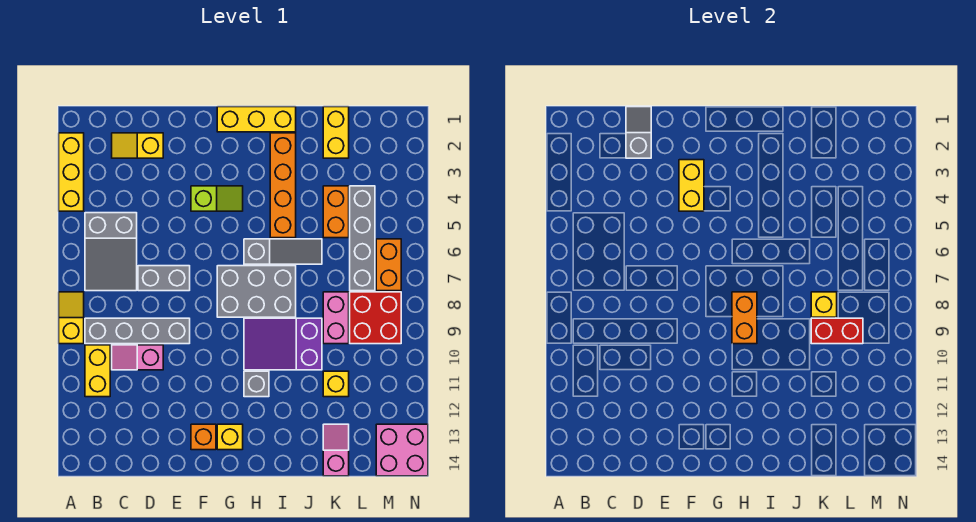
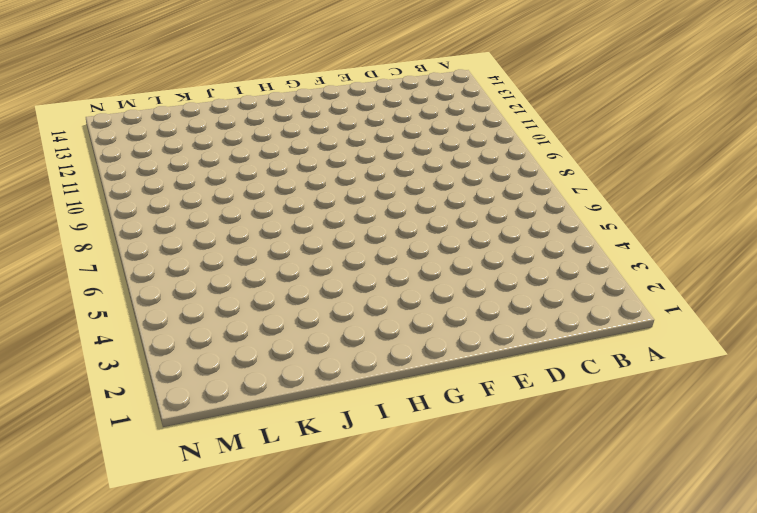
none -> yellow brick A2:A4 level 1
none -> yellow slope A8:A9 level 1 top 9
none -> grey slope B5:C7 level 1 top 5
none -> grey brick B9:E9 level 1

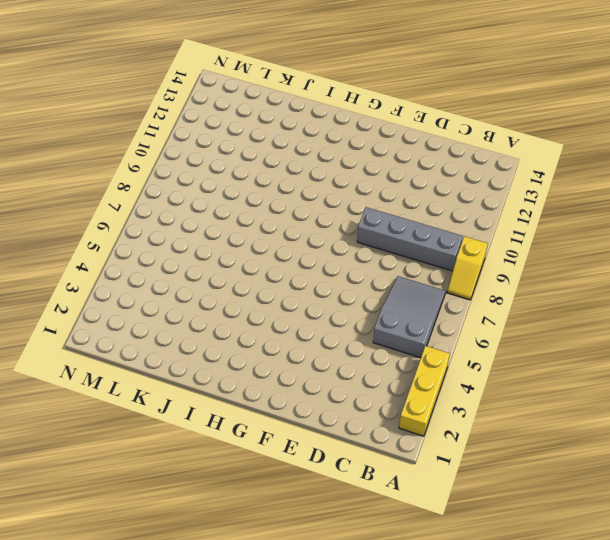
none -> yellow brick B10:B11 level 1
none -> yellow slope C2:D2 level 1 top D
none -> pink slope C10:D10 level 1 top D
none -> grey brick D7:E7 level 1

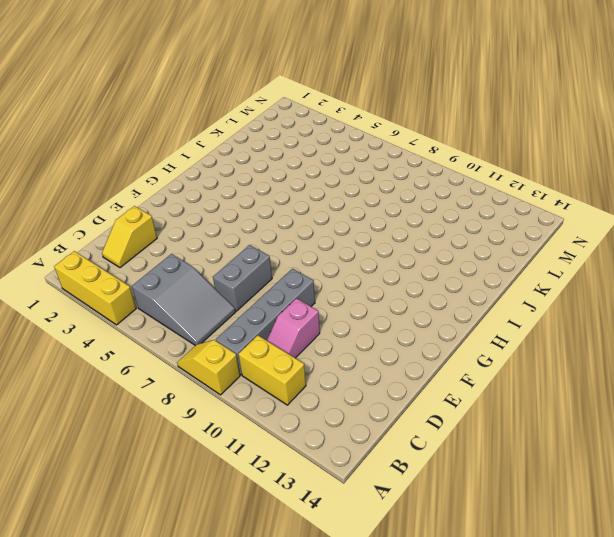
none -> lime slope F4:G4 level 1 top F
none -> orange brick F13 level 1
none -> yellow brick G1:I1 level 1
none -> grey brick G7:I8 level 1

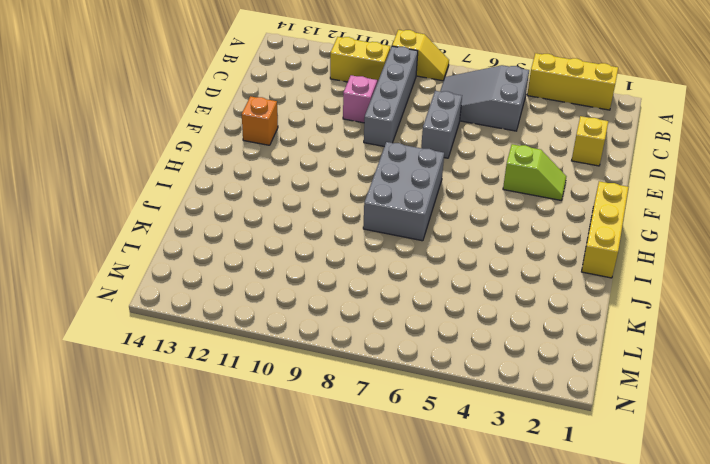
lime slope F3:F4 level 1 top 4 -> lime slope F4:G4 level 1 top F
none -> yellow brick G13 level 1
none -> grey slope H6:J6 level 1 top H
none -> purple slope H9:J10 level 1 top J
none -> grey brick H11 level 1

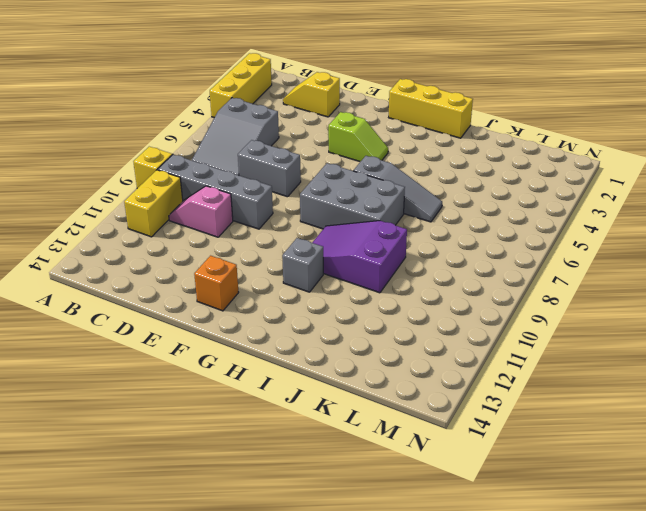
none -> yellow brick G13 level 1
none -> orange brick I2:I5 level 1
none -> yellow brick K1:K2 level 1
none -> orange brick K4:K5 level 1

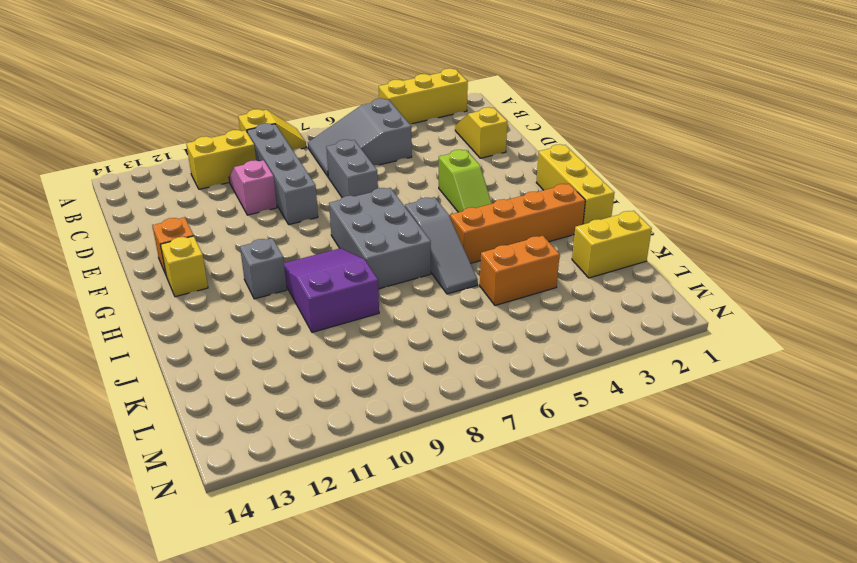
none -> pink brick K8:K9 level 1
none -> yellow brick K11 level 1
none -> pink slope K13:K14 level 1 top 14
none -> grey brick L4:L7 level 1

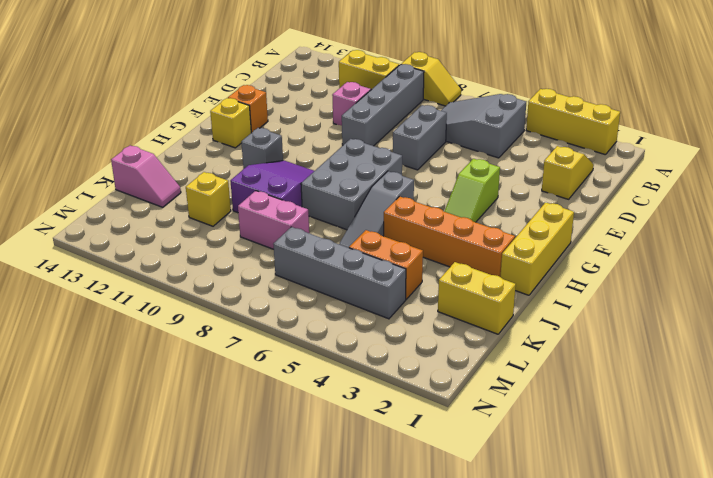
none -> red brick L8:M9 level 1
none -> orange brick M6:M7 level 1
none -> pink brick M13:N14 level 1
none -> grey slope D1:D2 level 2 top 2

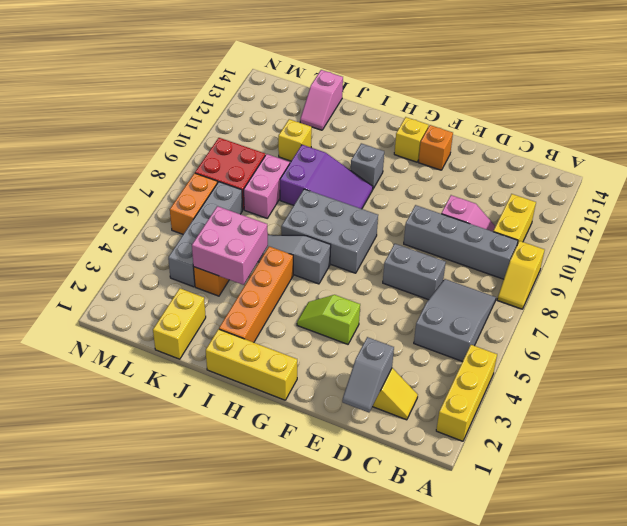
pink brick J4:K5 level 2 -> pink brick M13:N14 level 1
none -> yellow brick F3:F4 level 2
none -> orange brick H8:H9 level 2
none -> yellow brick K8 level 2
none -> red brick K9:L9 level 2

